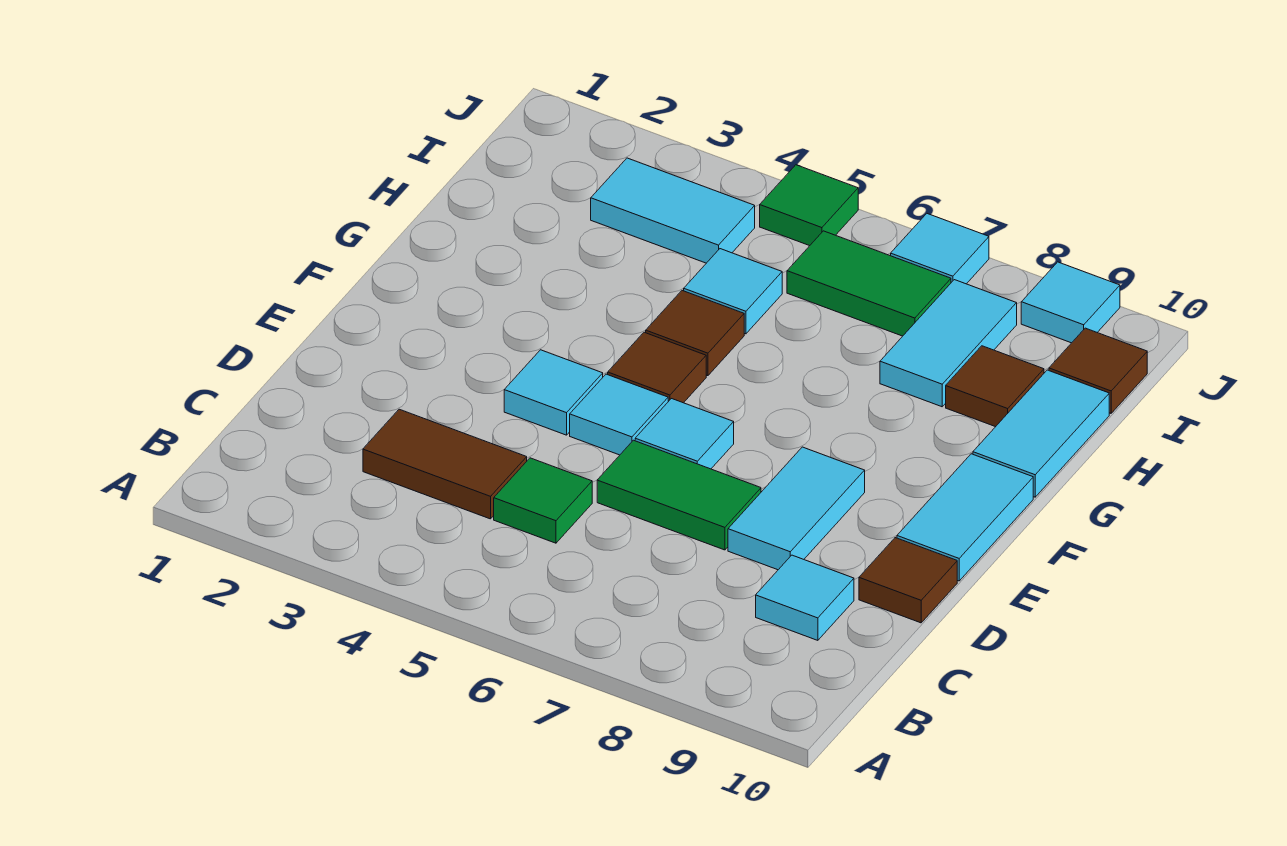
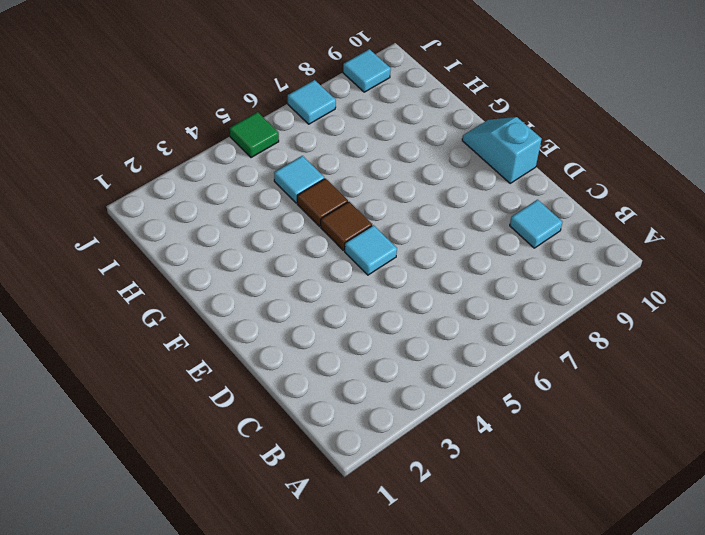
cyan slope E10:F10 level 1 top E -> cyan tile E10:F10 level 1
none -> brown tile C3:C4 level 1
none -> green tile C5 level 1
none -> green tile D6:D7 level 1

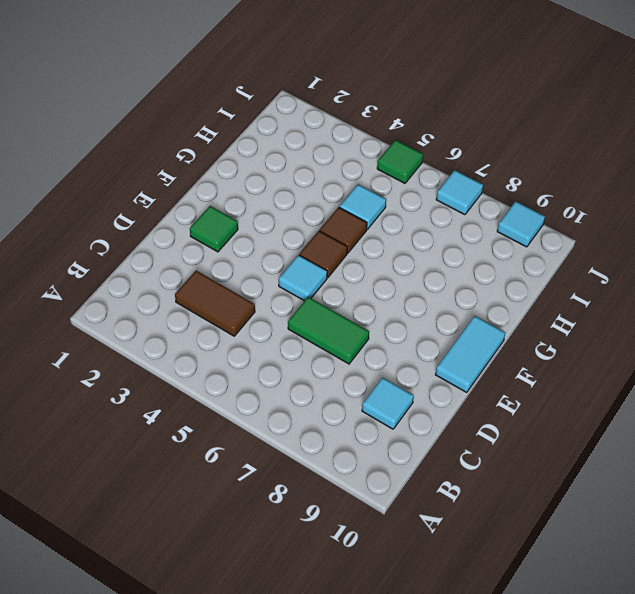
green tile E2 level 1 -> green tile C5 level 1
none -> cyan tile D8:E8 level 1
none -> brown tile D10 level 1
none -> cyan tile E4 level 1

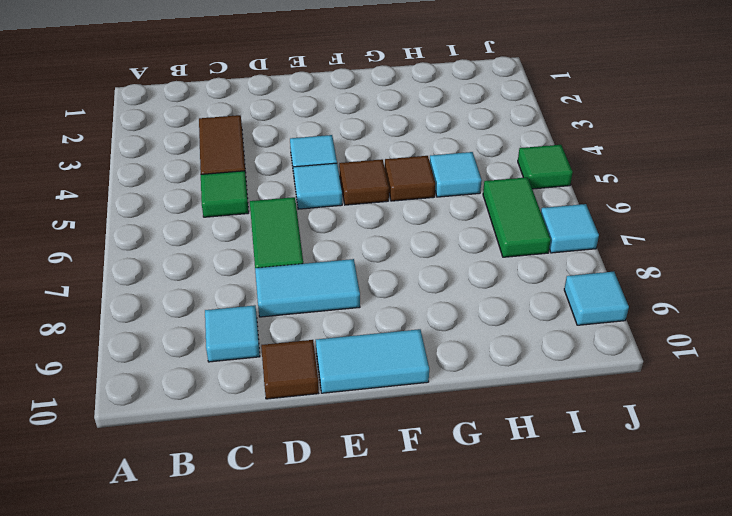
none -> cyan tile E6 level 1
none -> cyan tile G10:H10 level 1
none -> cyan tile H8:I8 level 1

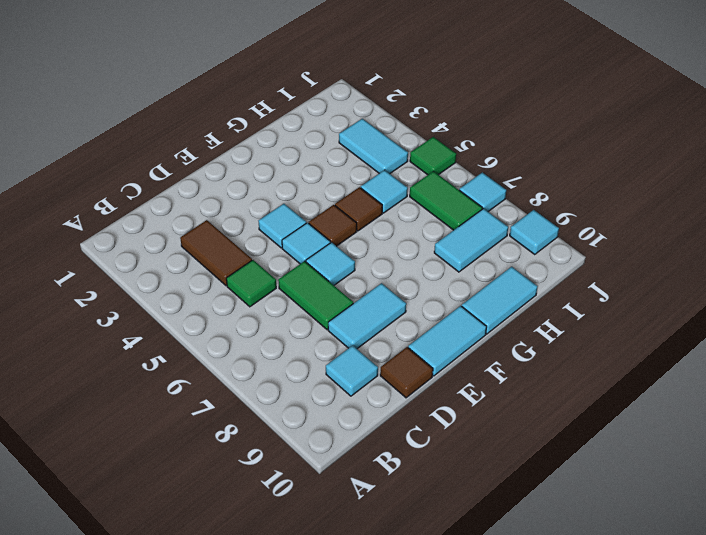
none -> brown tile H9 level 1
none -> brown tile I10 level 1

